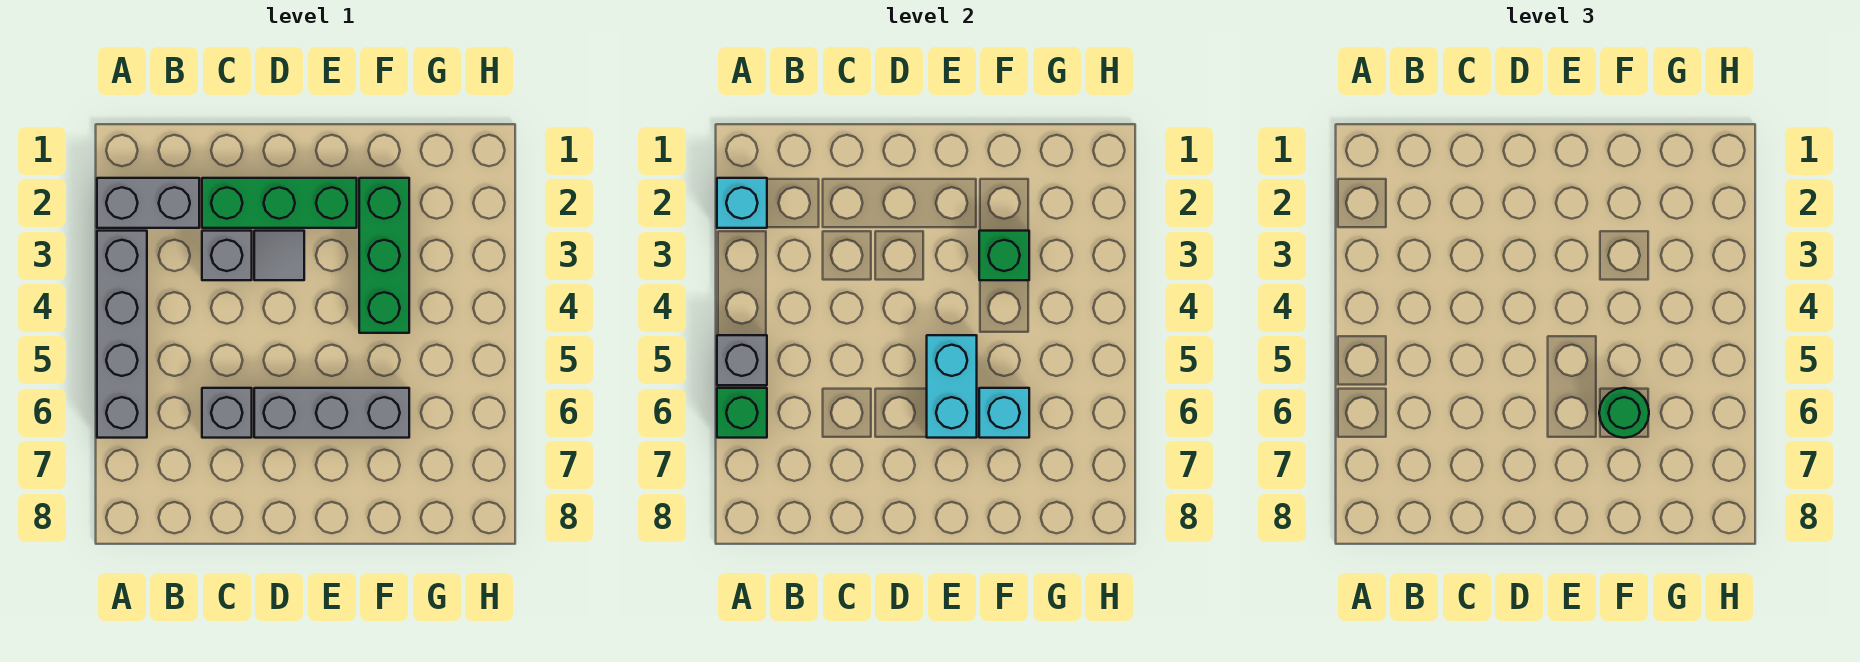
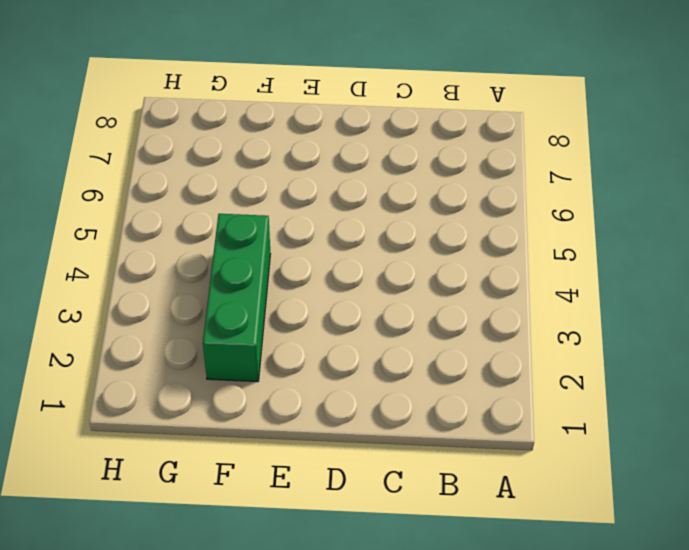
none -> grey brick A2:B2 level 1
none -> grey brick A3:A6 level 1
none -> green brick C2:E2 level 1

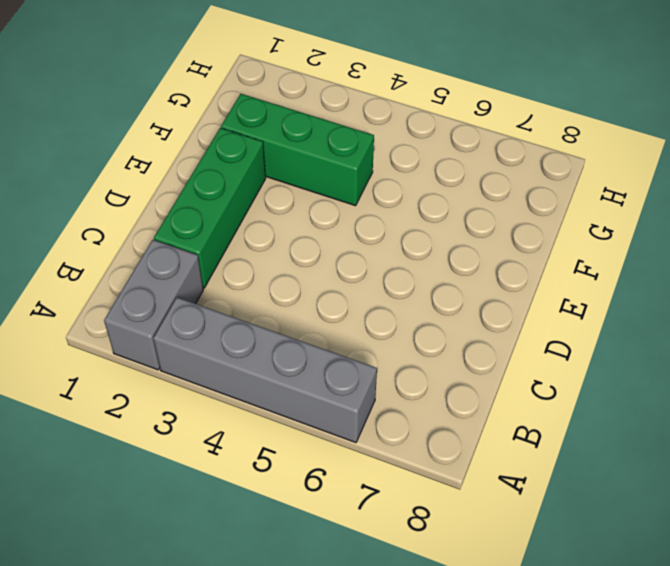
none -> grey brick C3 level 1
none -> grey brick C6 level 1
none -> grey tile D3 level 1

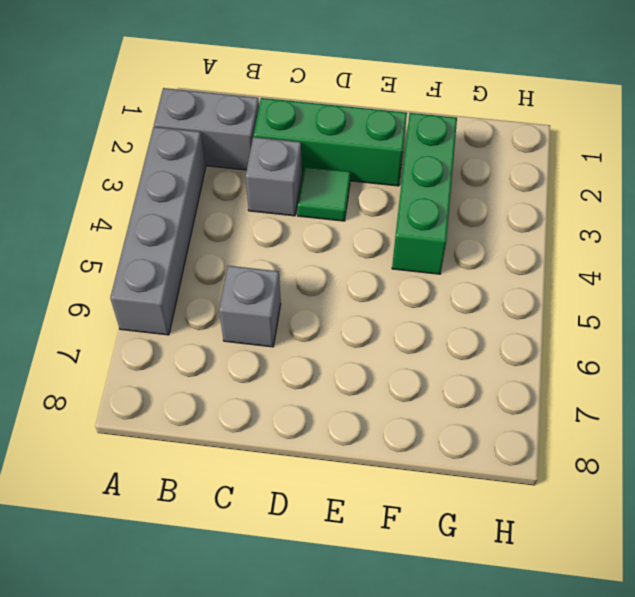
green tile D3 level 1 -> grey tile D3 level 1
none -> grey brick D6:F6 level 1
none -> cyan brick A2 level 2
none -> grey brick A5 level 2

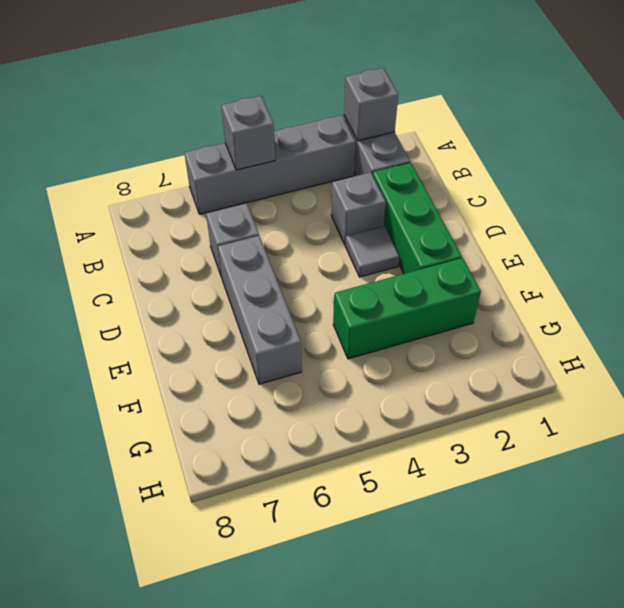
grey brick A2 level 2 -> cyan brick A2 level 2
none -> green brick A6 level 2
none -> cyan brick E5:E6 level 2
none -> green brick F3 level 2

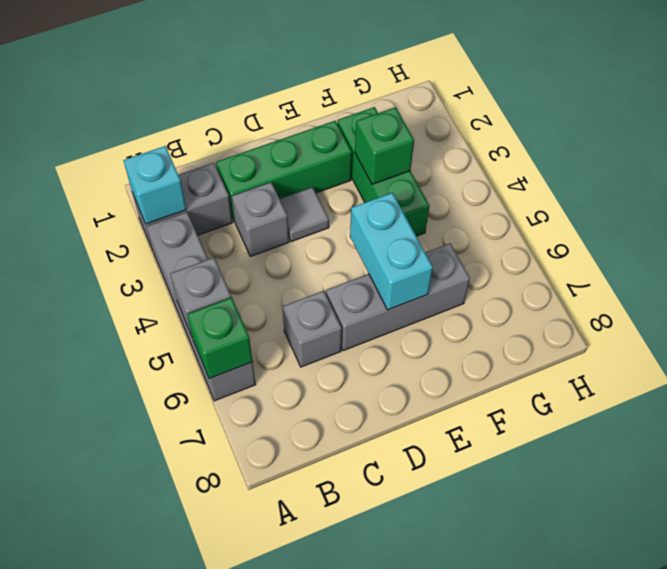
none -> cyan brick F6 level 2
none -> green round brick F6 level 3

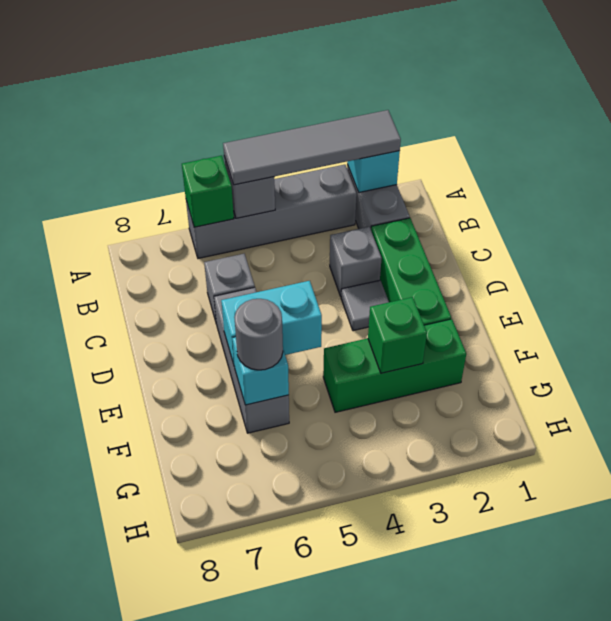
grey tile A2:A5 level 3 -> none
grey round brick F6 level 3 -> green round brick F6 level 3

